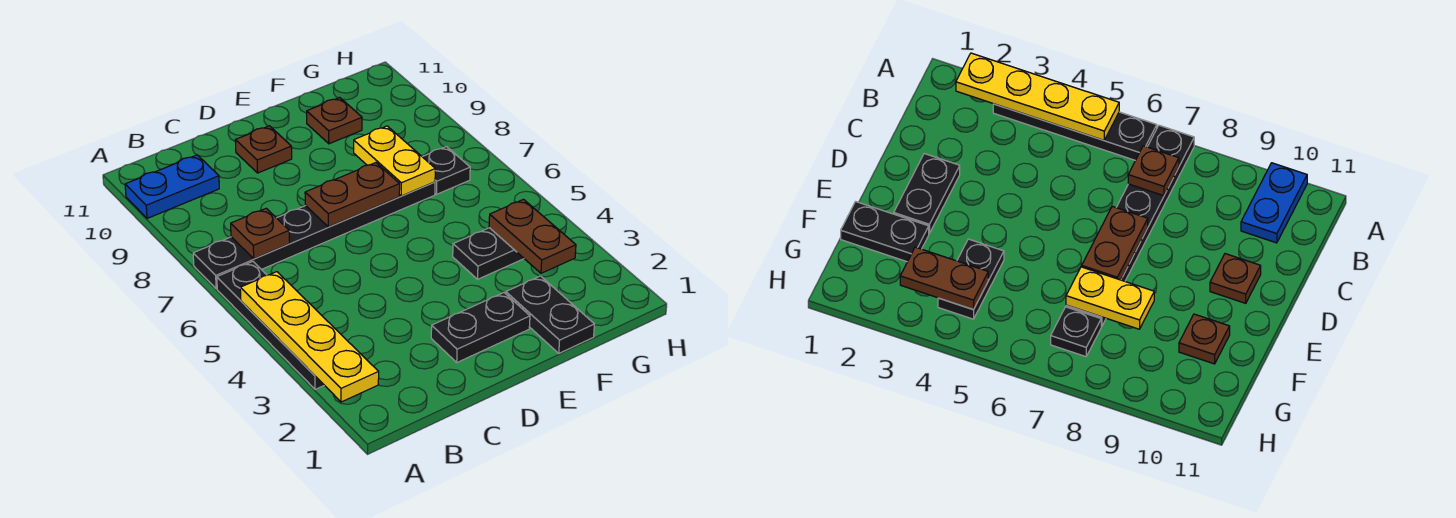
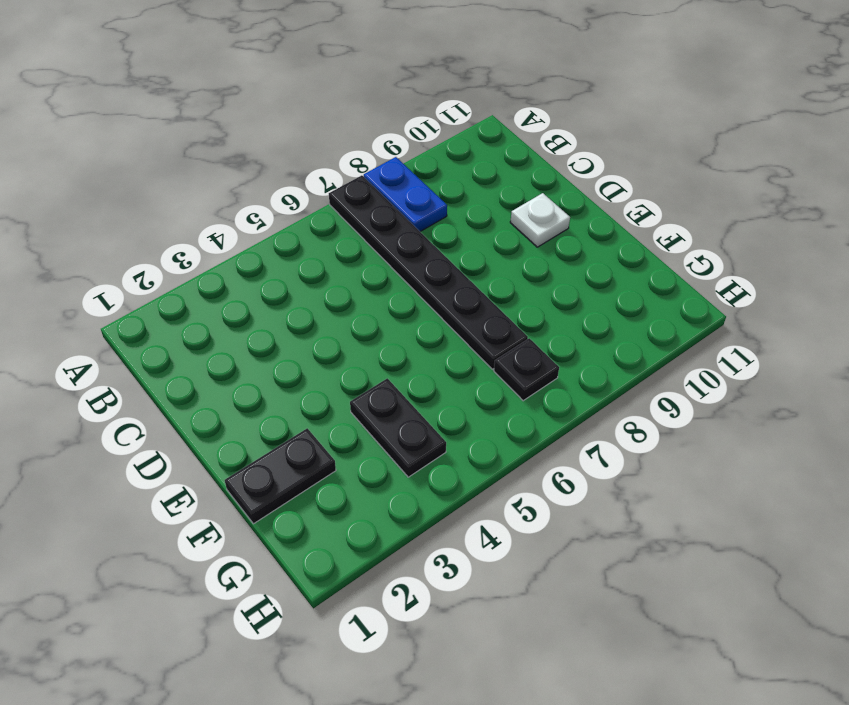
blue plate A8:B8 level 1 -> blue plate A10:B10 level 1
white plate D10 level 1 -> brown plate D10 level 1
none -> black plate A3:A6 level 1
none -> black plate D2:E2 level 1
none -> brown plate F10 level 1

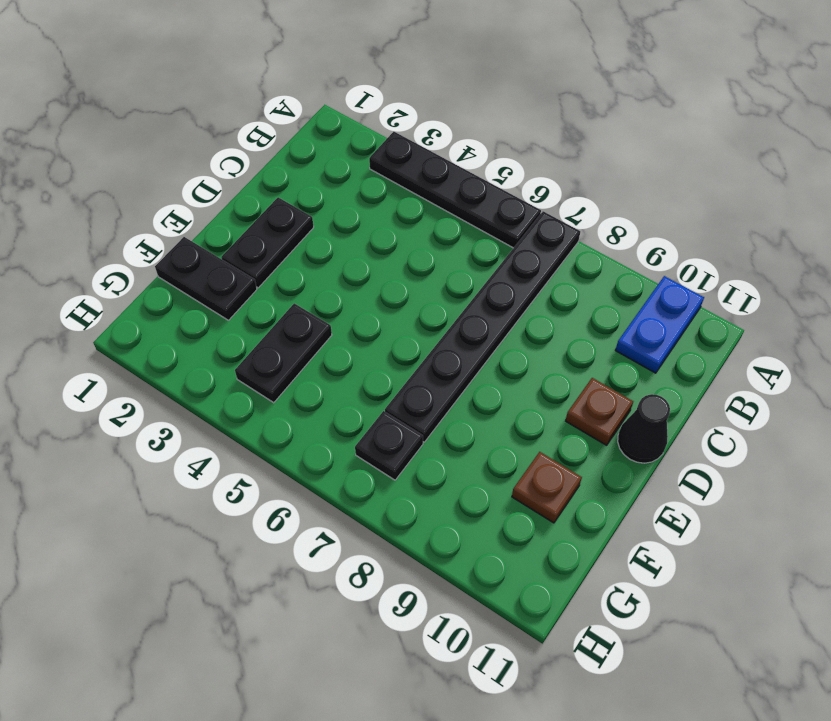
black cone D11 level 1 -> none
none -> yellow plate A2:A5 level 2
none -> brown plate B7 level 2
none -> brown plate D7:E7 level 2

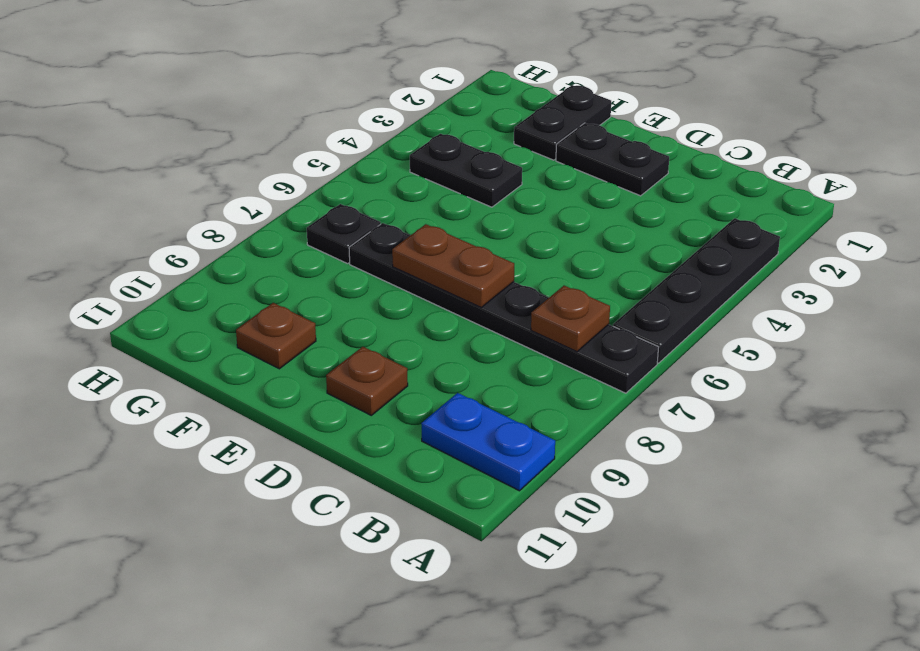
none -> yellow plate A2:A5 level 2
none -> yellow plate F7:F8 level 2
none -> brown plate G3:G4 level 2

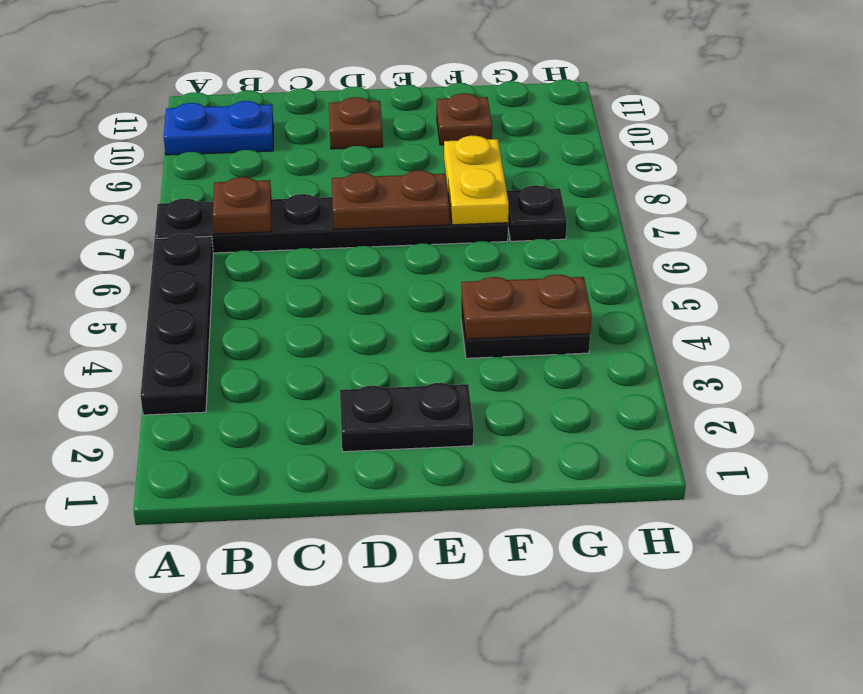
brown plate F4:G4 level 2 -> brown plate G3:G4 level 2
none -> black plate F1:F2 level 1
none -> yellow plate A2:A5 level 2

